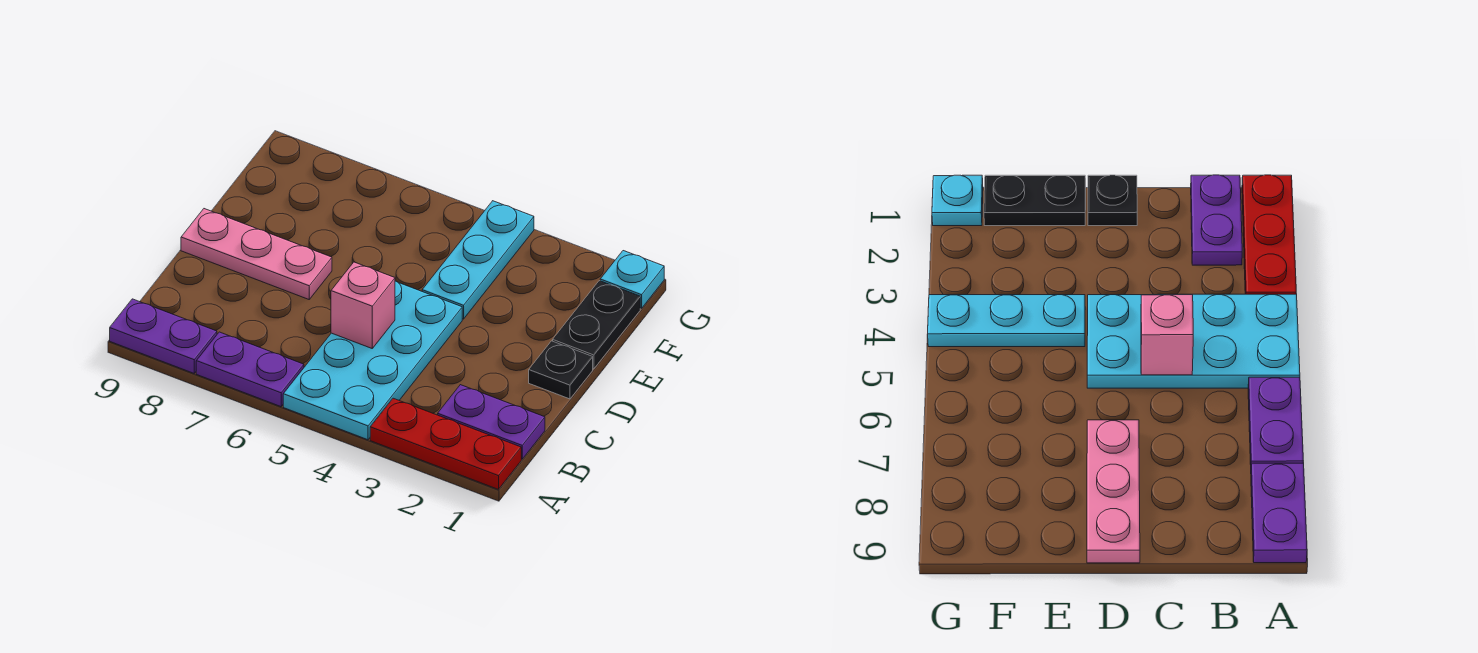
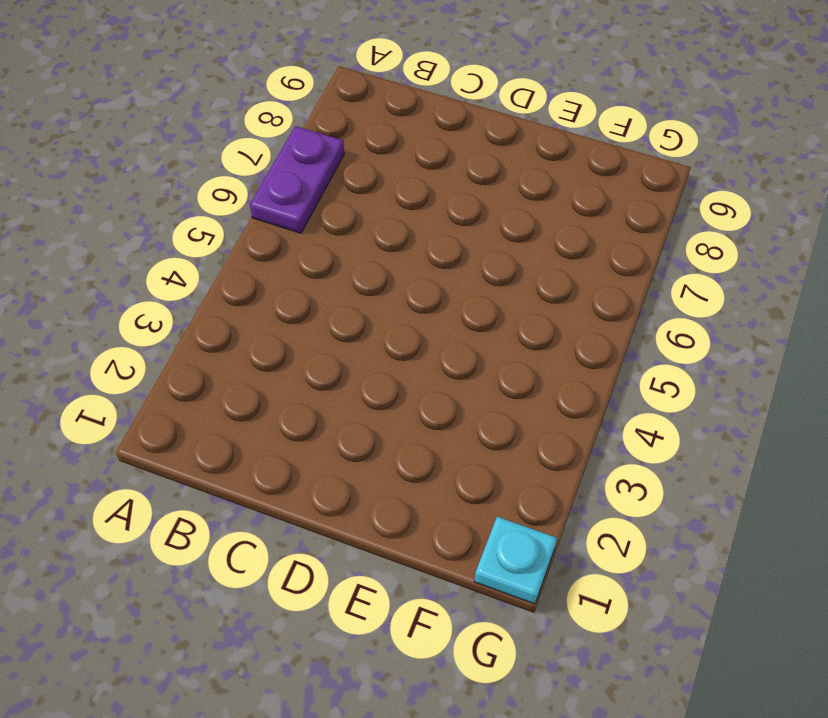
none -> red plate A1:A3 level 1
none -> cyan plate A4:D5 level 1

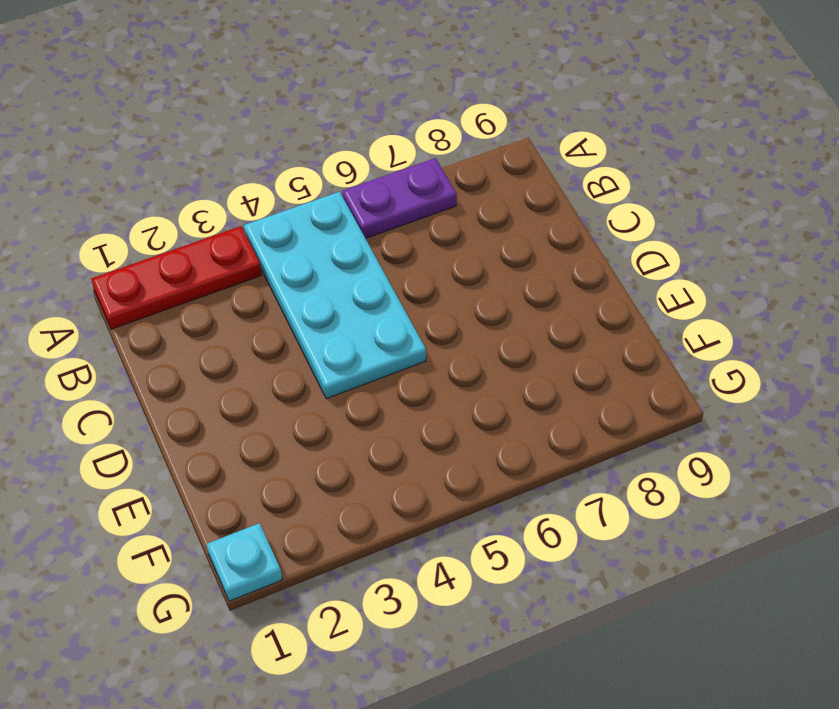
none -> purple plate A8:A9 level 1
none -> purple plate B1:B2 level 1

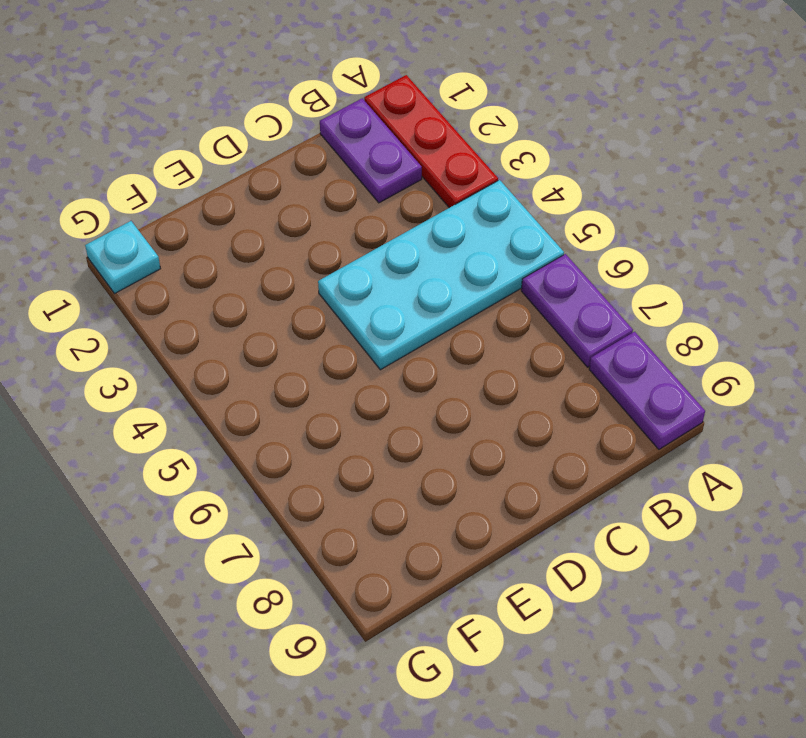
none -> black plate D1 level 1
none -> pink plate D7:D9 level 1

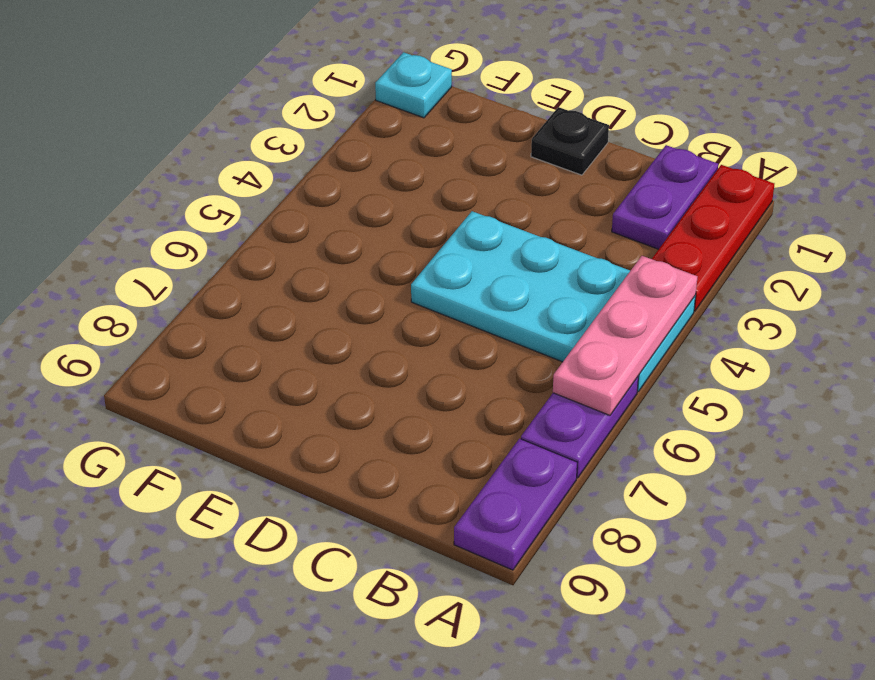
pink plate A4:A6 level 2 -> pink plate D7:D9 level 1
none -> black plate E1:F1 level 1
none -> cyan plate E4:G4 level 1

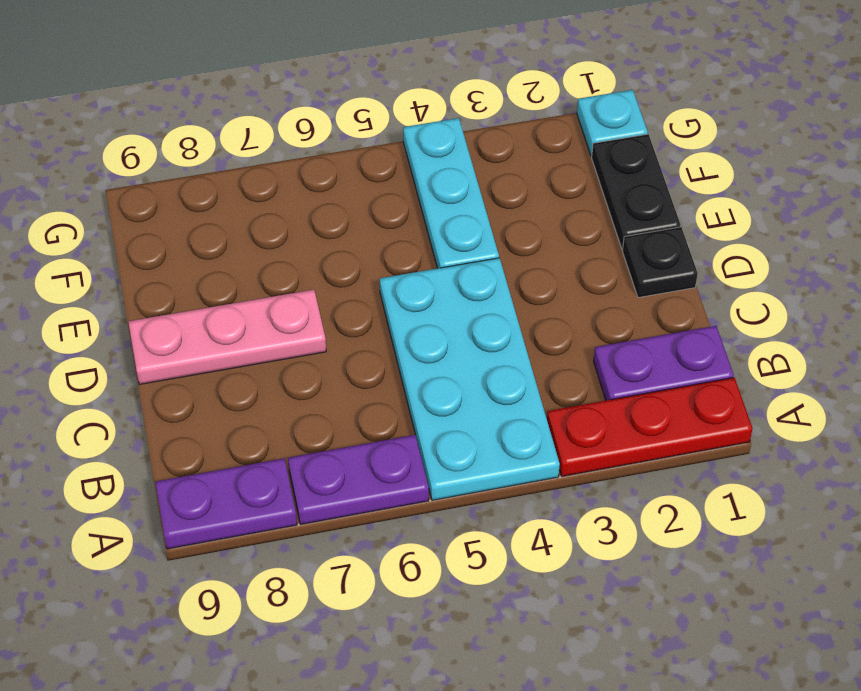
none -> pink brick C5 level 2

